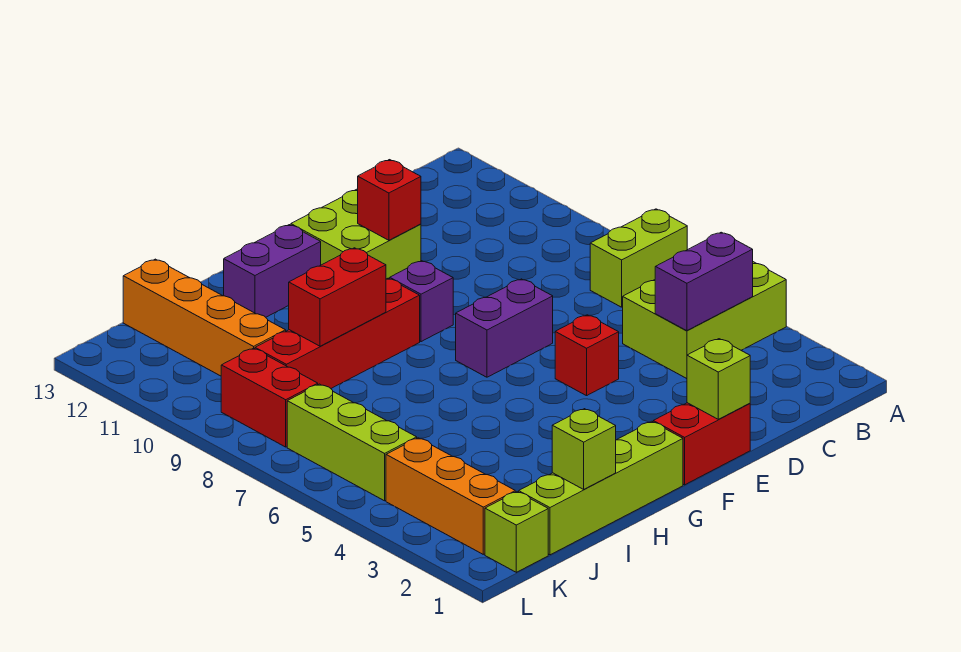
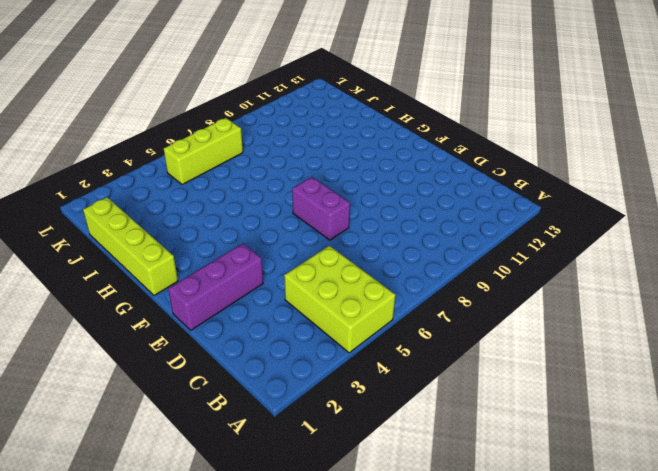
purple brick E1:E3 level 1 -> red brick E1:F1 level 1
none -> lime brick A7:B7 level 1
none -> red brick E5 level 1
none -> lime brick E11:F12 level 1

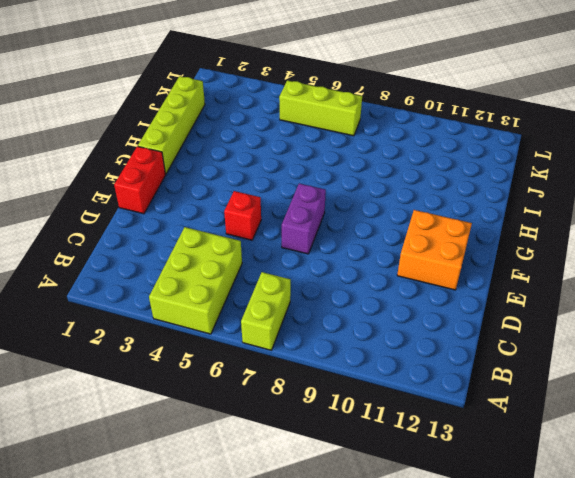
orange brick E11:F12 level 1 -> lime brick E11:F12 level 1
none -> purple brick F9 level 1
none -> red brick G9:J9 level 1
none -> purple brick G12:H12 level 1

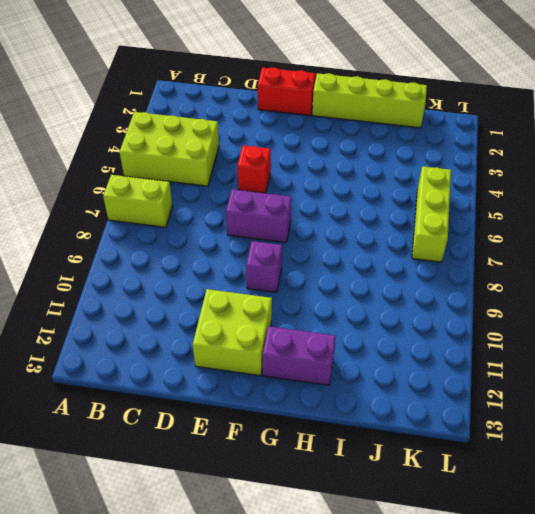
none -> red brick G9:J9 level 1
none -> orange brick J10:J13 level 1
none -> lime brick K1 level 1

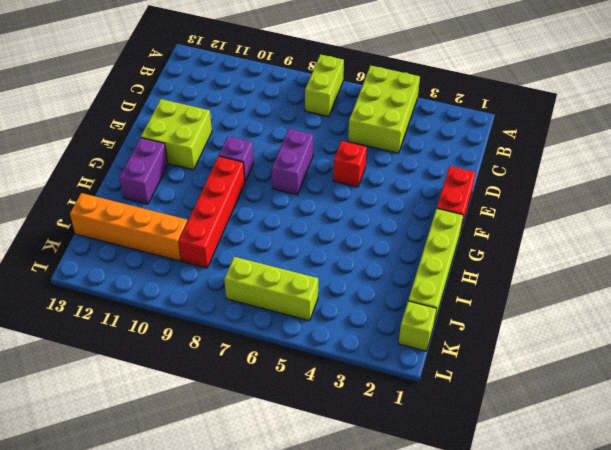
none -> orange brick K2:K4 level 1
none -> red brick K8:K9 level 1
none -> purple brick B4:C4 level 2

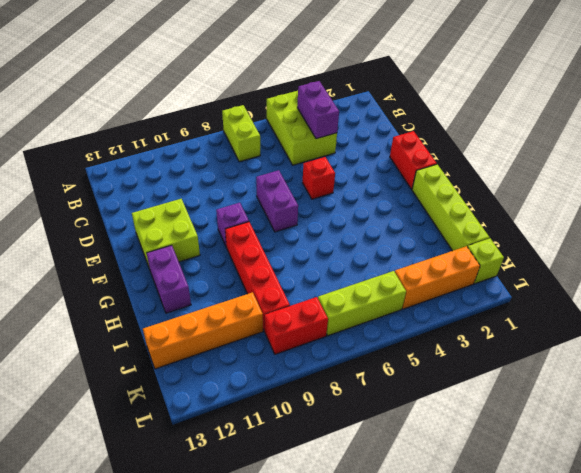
none -> lime brick E1 level 2
none -> red brick E11 level 2
none -> red brick H9:I9 level 2

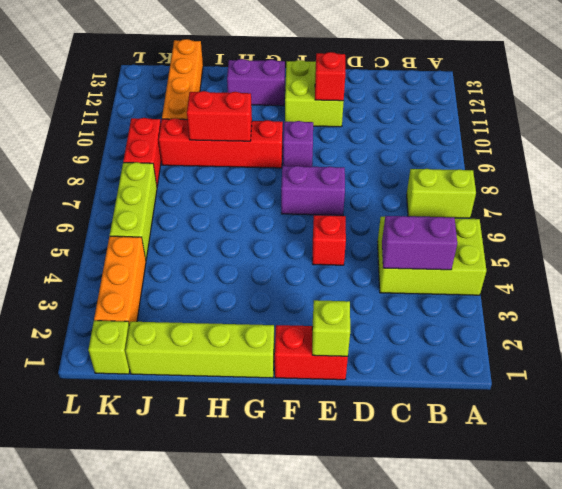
none -> lime brick I1 level 2

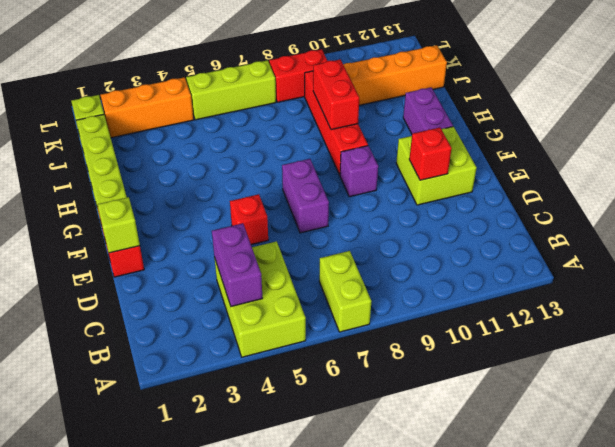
none -> lime brick I1 level 2

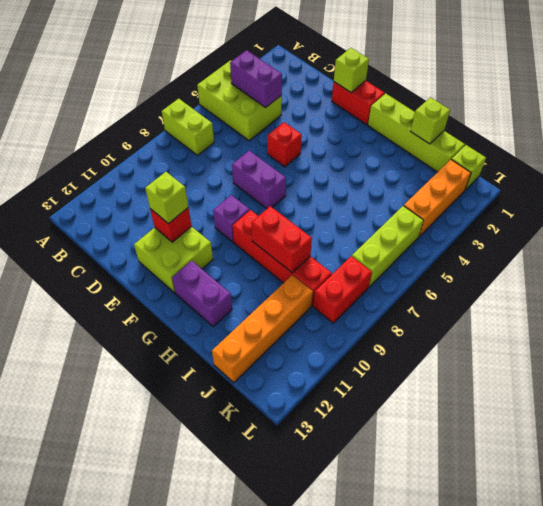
lime brick E11 level 3 -> none

